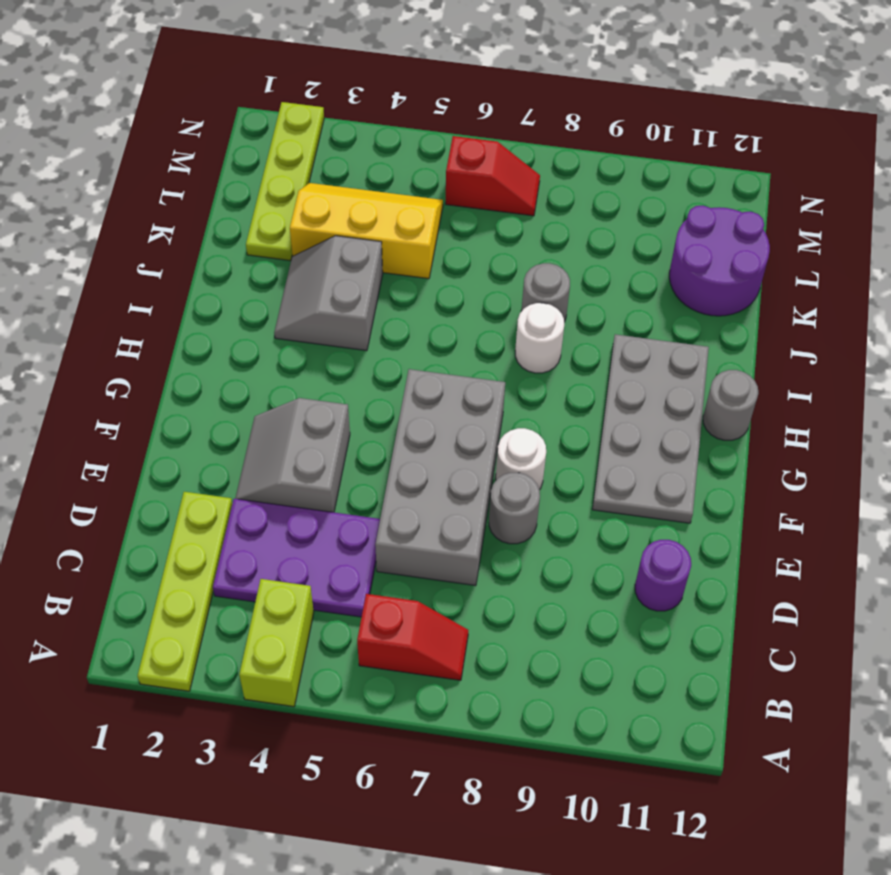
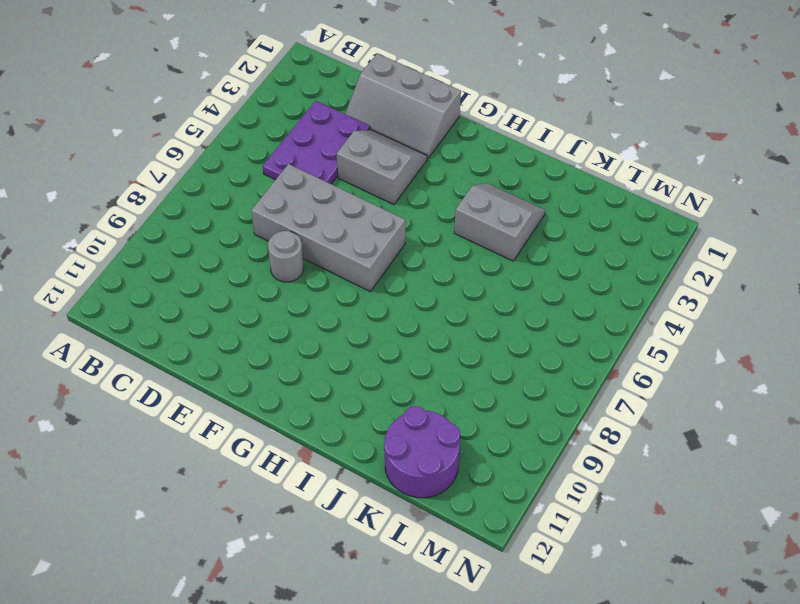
grey slope D1:F2 level 1 top 1 -> lime plate A2:D2 level 1
none -> lime brick A4:B4 level 1
none -> red slope B6:B7 level 1 top 6
none -> purple round brick D11 level 1

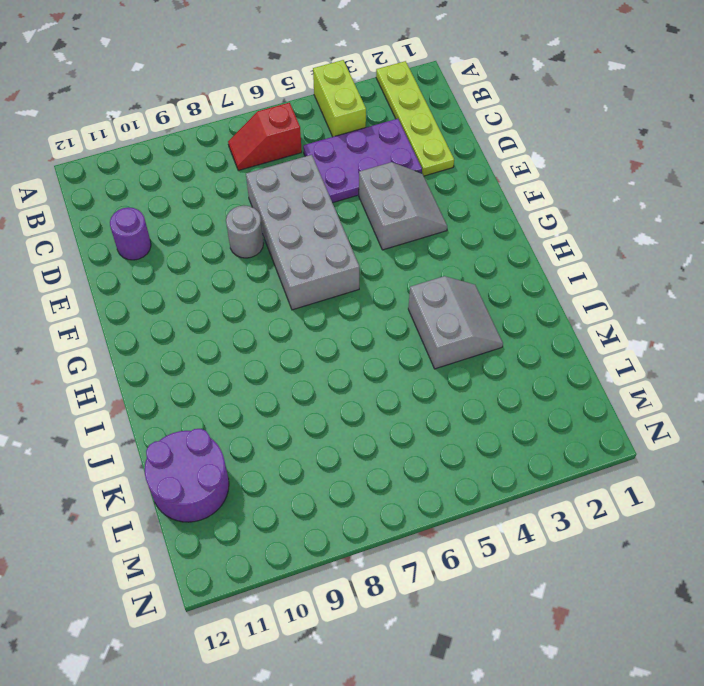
none -> white round brick F8 level 1
none -> grey plate F10:I11 level 1
none -> grey round brick H12 level 1

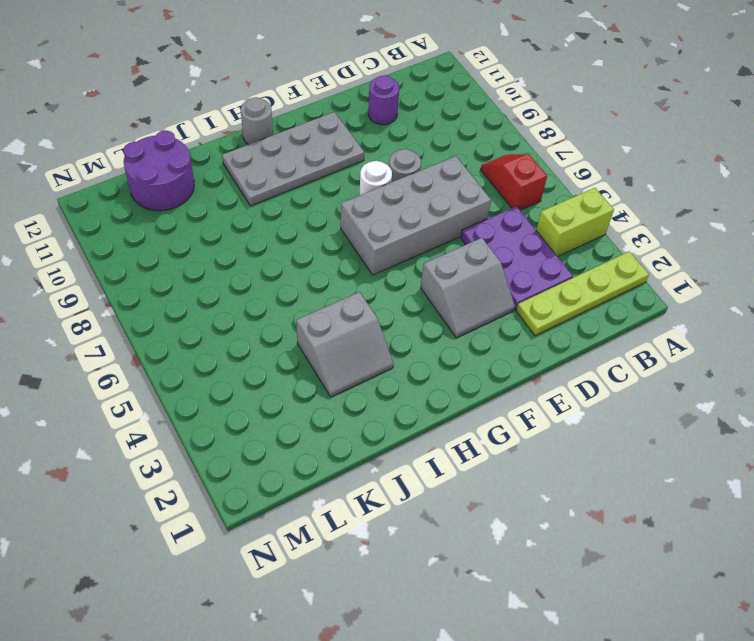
none -> white round brick I8 level 1
none -> grey round brick J8 level 1
none -> lime plate K2:N2 level 1

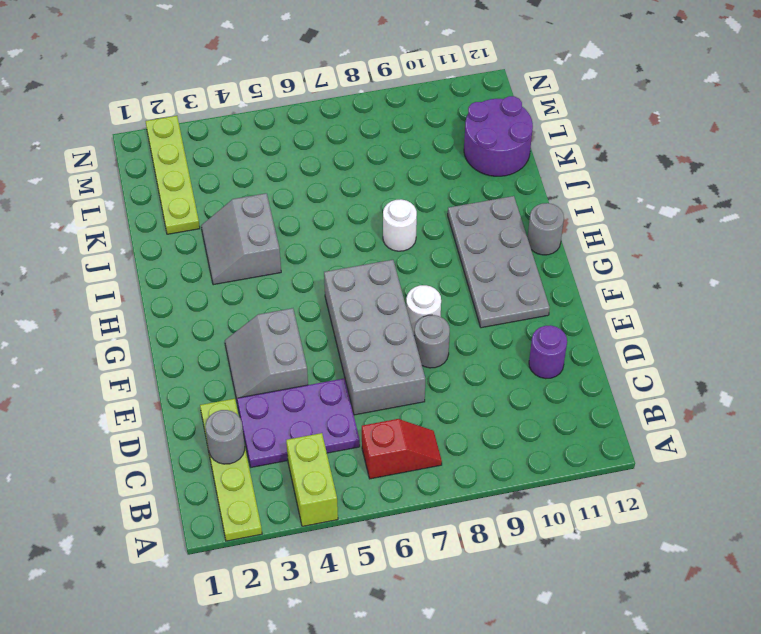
grey round brick C2 level 2 -> grey round brick J8 level 1
none -> yellow slope K3:L5 level 1 top K
none -> red slope M6:M7 level 1 top 6

